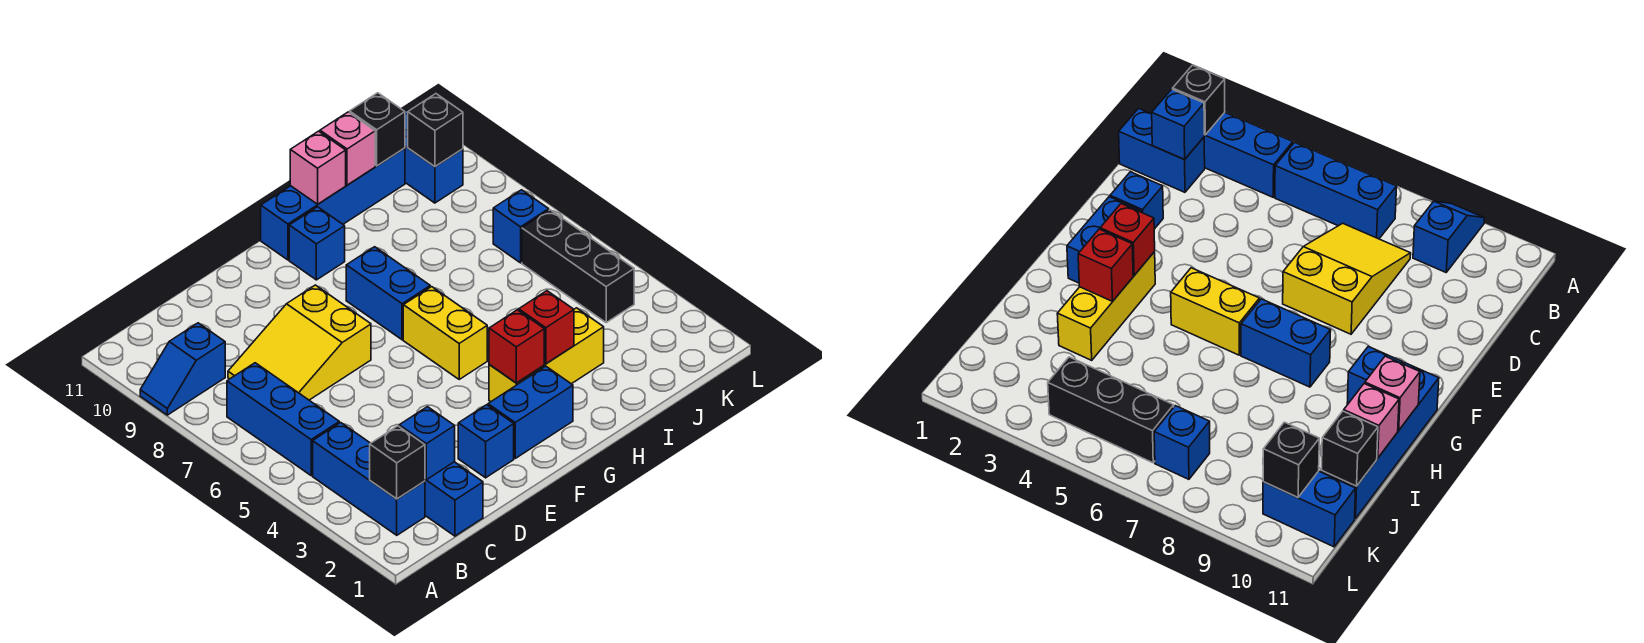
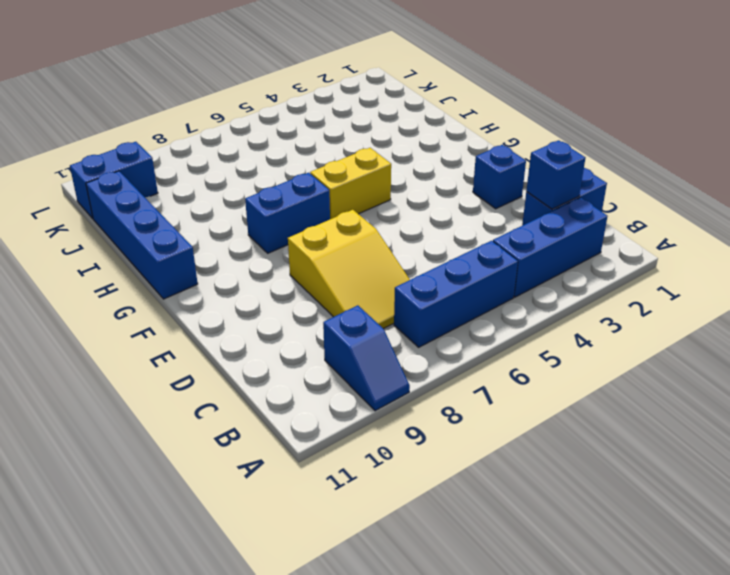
none -> blue brick F2:G2 level 1
none -> yellow brick G3:I3 level 1
none -> blue brick G10 level 1

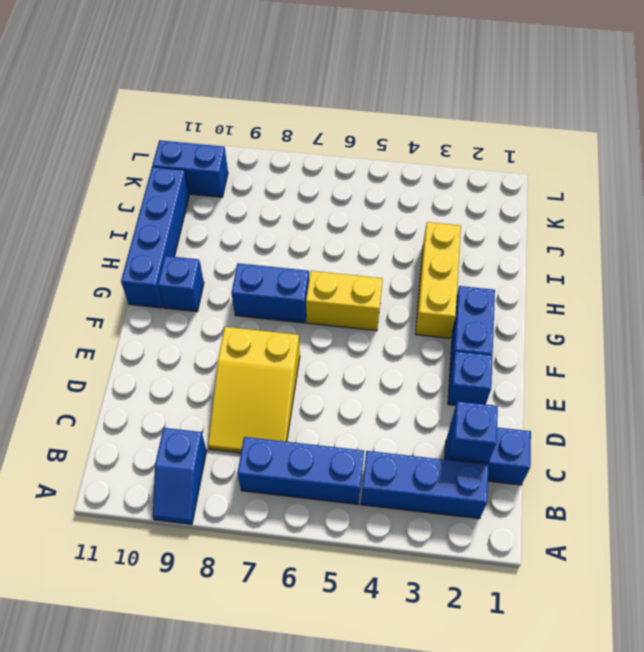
none -> black brick K4:K6 level 1
none -> blue brick K7 level 1
none -> black brick B2 level 2

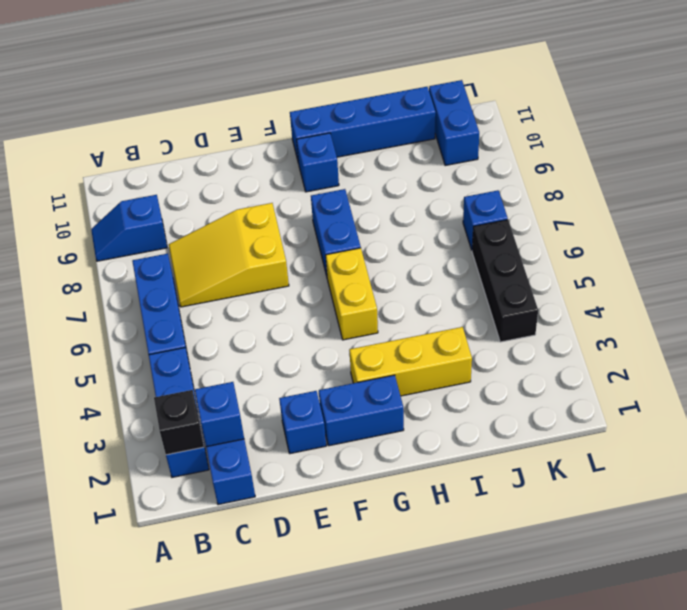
none -> red brick G3 level 2
none -> red brick H3 level 2
none -> pink brick H11 level 2

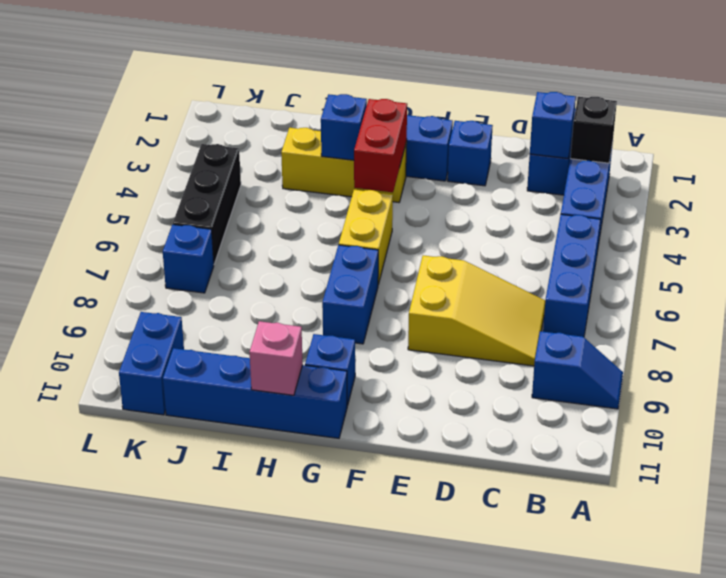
red brick G3:G4 level 2 -> red brick G3 level 2
blue brick H3 level 2 -> red brick H3 level 2
none -> pink brick I11 level 2
none -> black brick J11 level 2
none -> black brick K10 level 2

